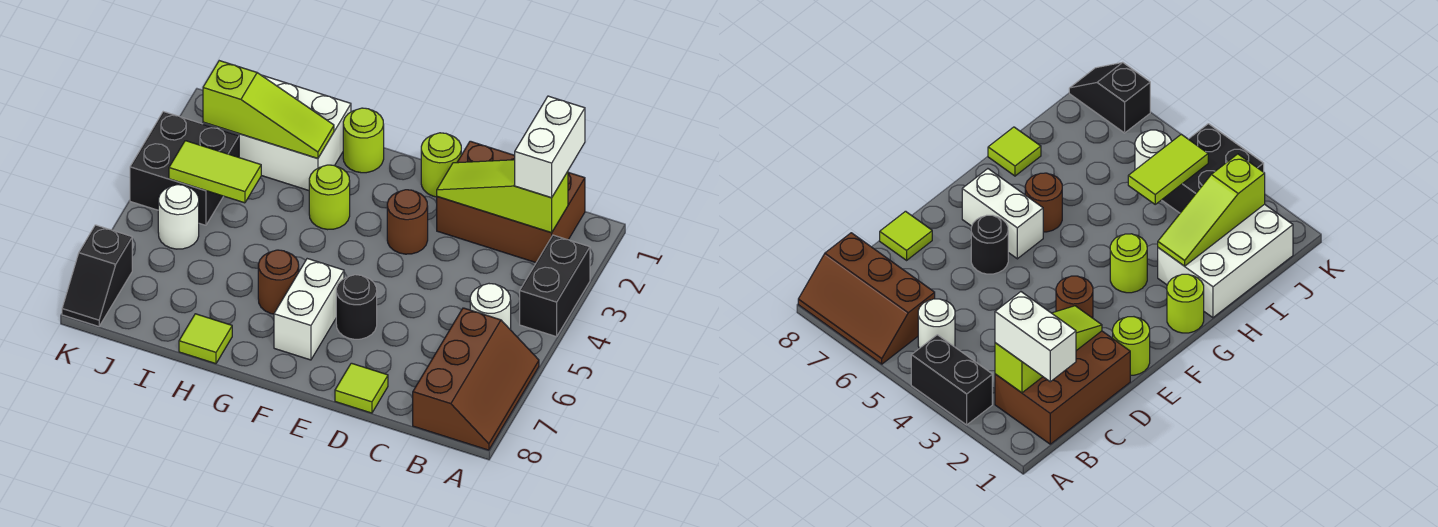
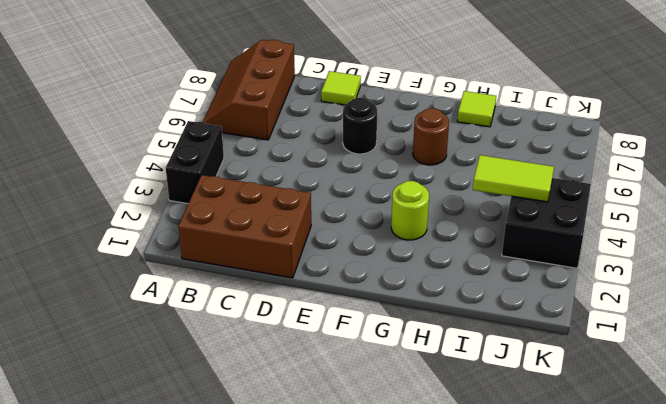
none -> white round brick B5 level 1
none -> lime round brick E1 level 1
none -> brown round brick E3 level 1

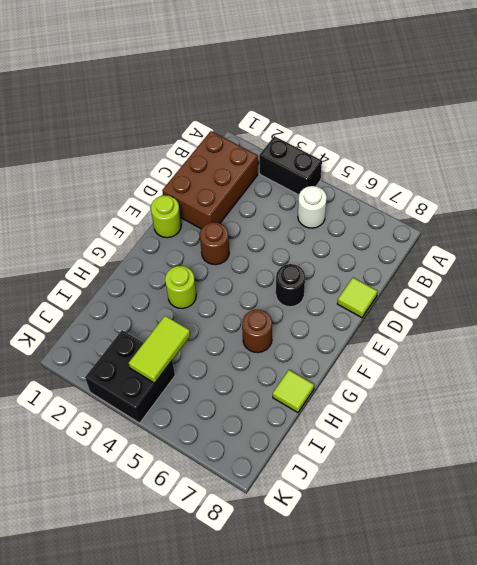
none -> brown slope A6:B8 level 1 top B
none -> white brick F6:F7 level 1
none -> lime round brick G1 level 1

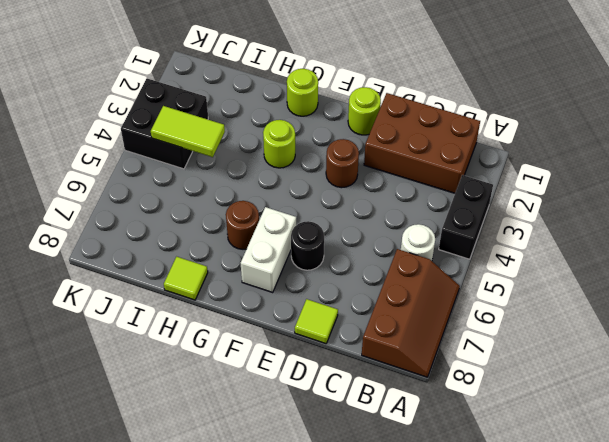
none -> white brick H1:J2 level 1
none -> white round brick J5 level 1
none -> black slope K7:K8 level 1 top 7

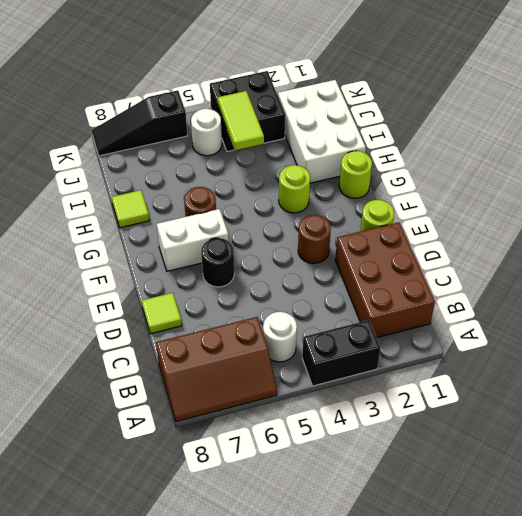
black slope K6:K8 level 1 top 6 -> black slope K7:K8 level 1 top 7
none -> lime slope B2:D2 level 2 top B
none -> lime slope H2:J2 level 2 top J
none -> white brick B1:B2 level 3

